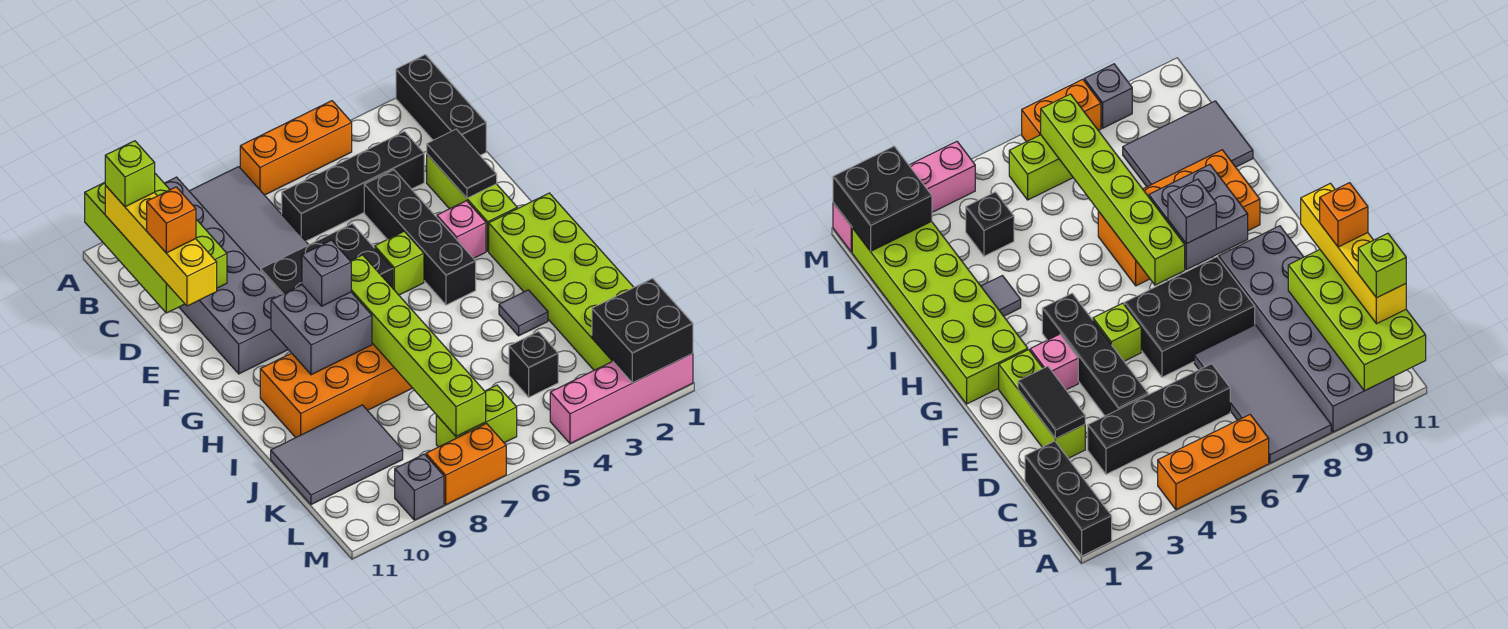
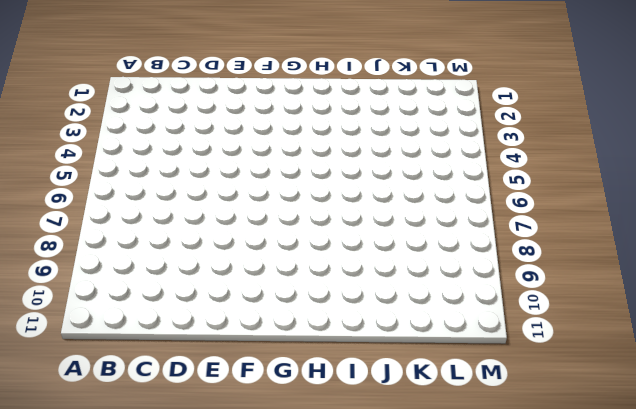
none -> black brick A1:C1 level 1
none -> orange brick A4:A6 level 1
none -> grey tile A7:D8 level 1

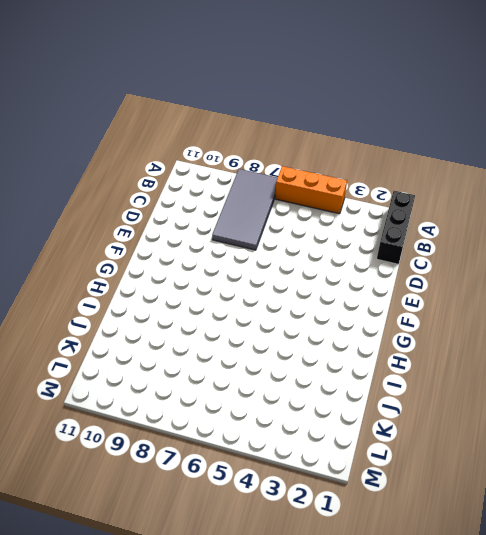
none -> grey brick A9:F10 level 1
none -> black brick C3:C6 level 1
none -> lime brick D2:F2 level 1

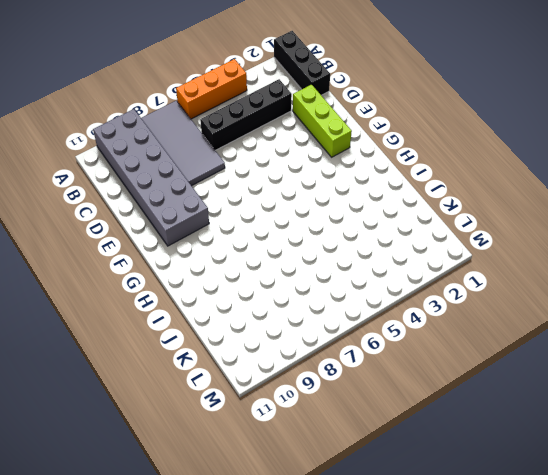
none -> black brick D4:G4 level 1
none -> black brick E6:F8 level 1
none -> pink brick F3 level 1

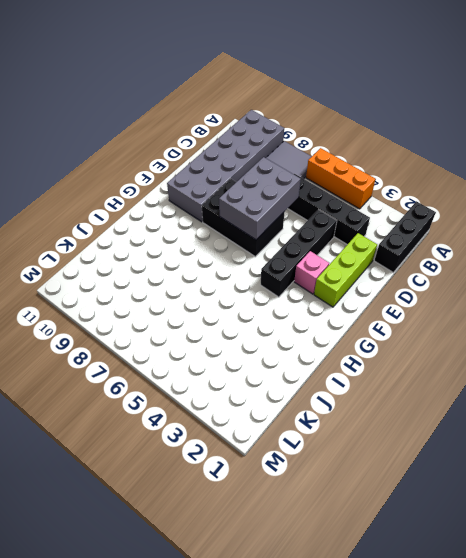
grey brick D6:F7 level 2 -> none
none -> lime brick F5 level 1
none -> lime brick G1:L2 level 1
none -> orange brick H7:I10 level 1

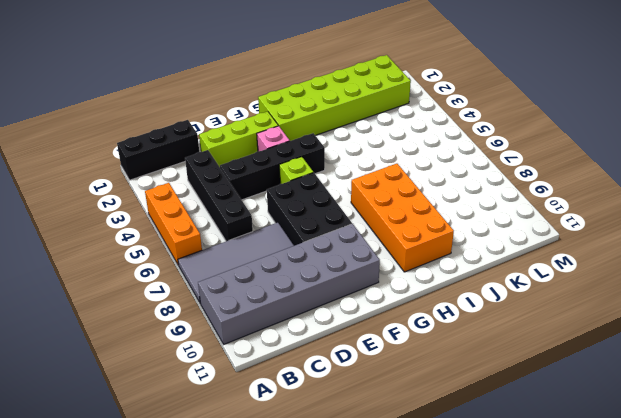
none -> grey tile I3 level 1
none -> grey tile J9:K11 level 1
none -> black brick K4 level 1

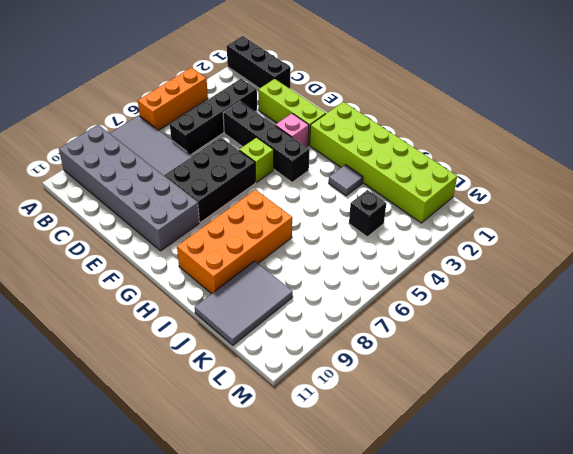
none -> lime brick L6:L7 level 1
none -> pink brick M1:M4 level 1
none -> orange brick M7:M8 level 1

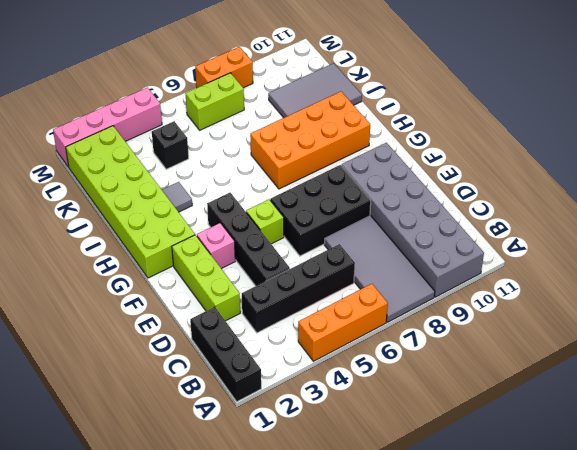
none -> grey brick M9 level 1
none -> lime brick A10:D11 level 2
none -> black tile D2:E2 level 2

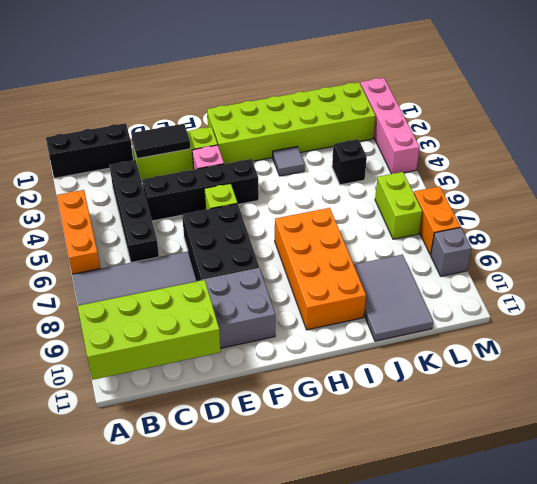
none -> lime brick G7:L7 level 2
none -> grey brick G8:H9 level 2
none -> black brick L1:M2 level 2

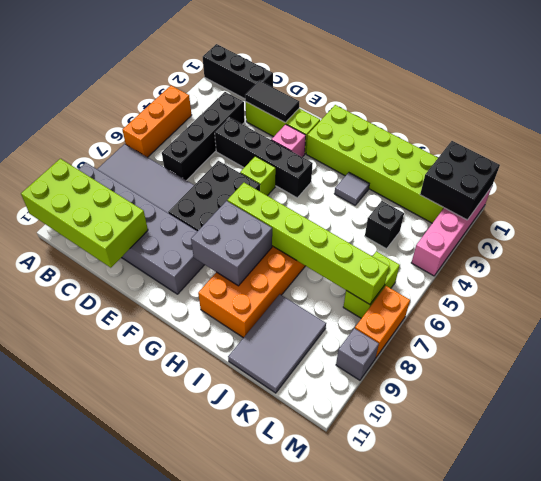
none -> yellow brick B11:E11 level 3
none -> grey brick G8 level 3
none -> lime brick B11 level 4

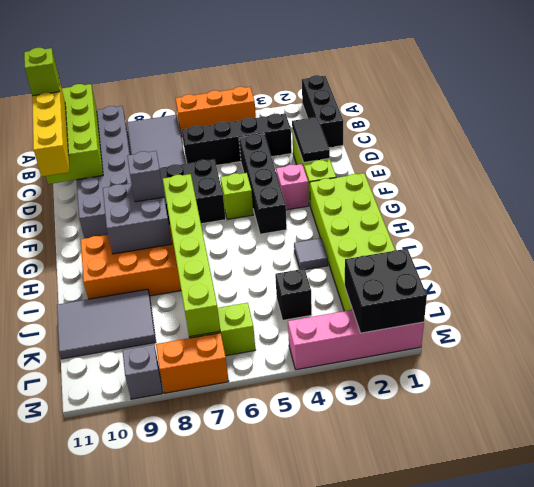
none -> orange brick D11 level 4

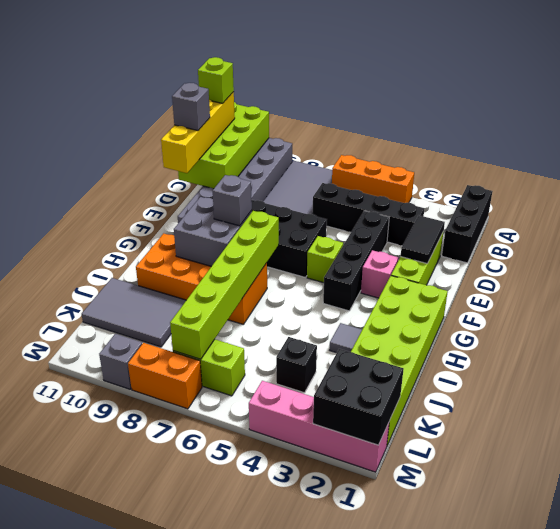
grey brick D11 level 4 -> orange brick D11 level 4

